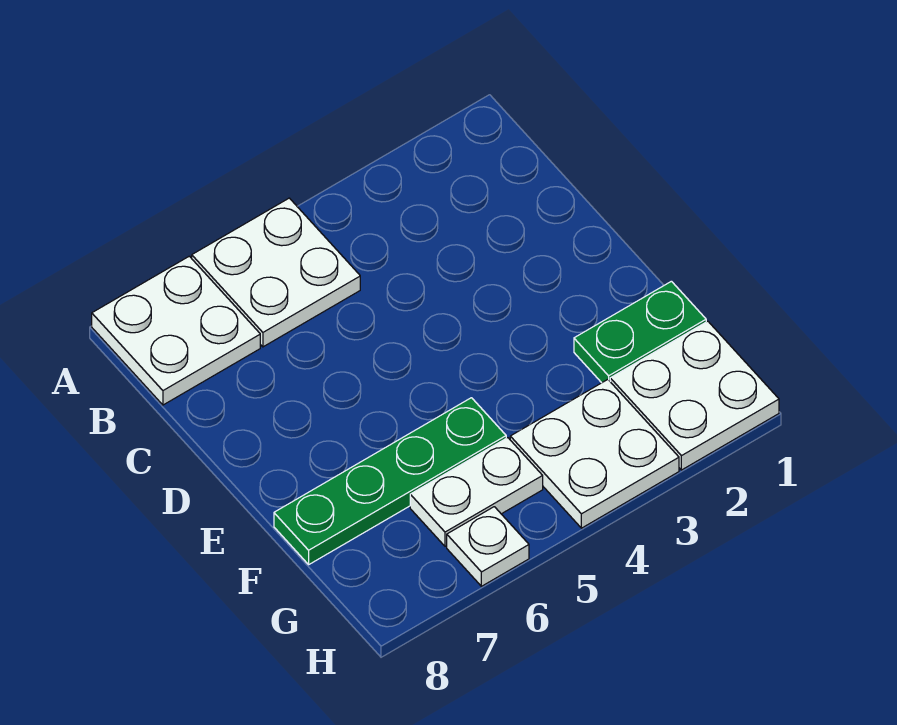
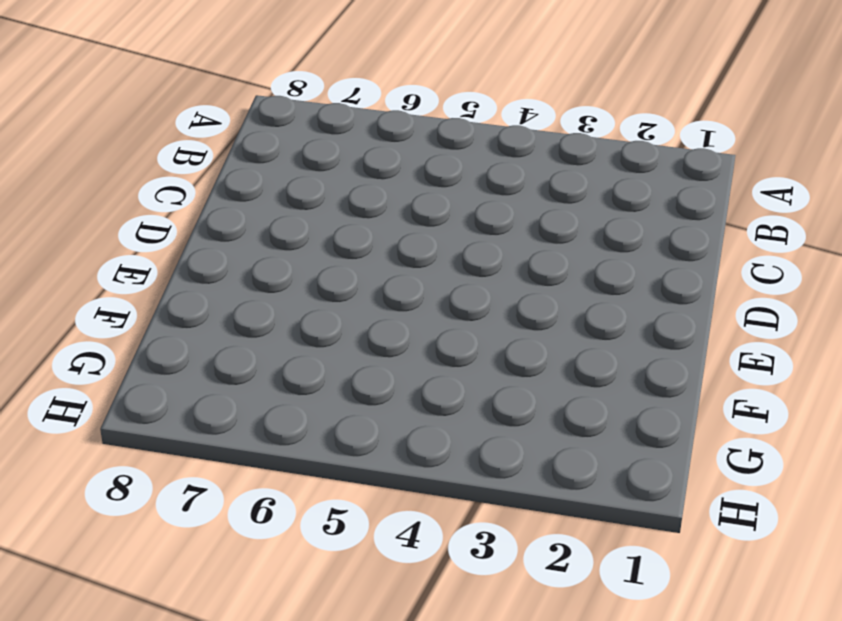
none -> white plate A5:B6 level 1
none -> white plate A7:B8 level 1

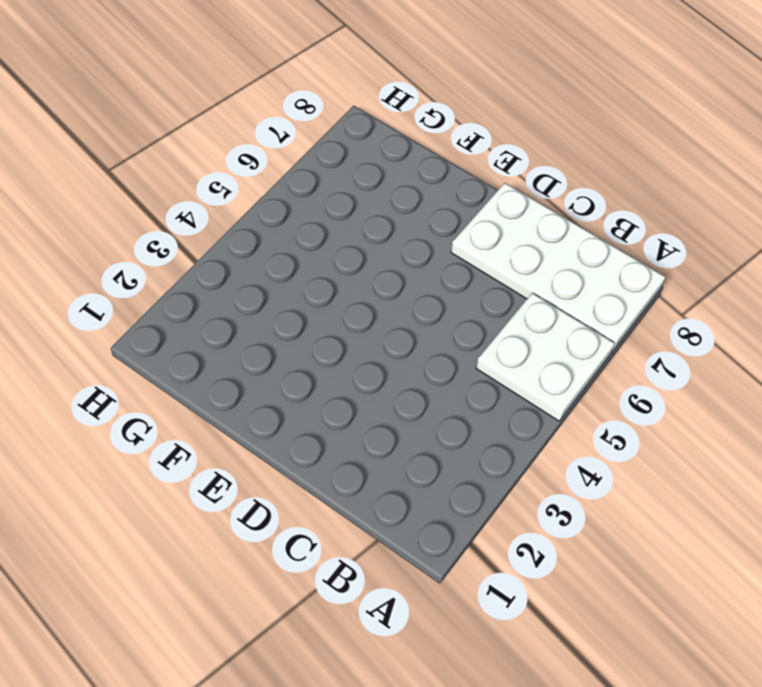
white plate A7:D8 level 1 -> white plate A7:B8 level 1
none -> green plate F1:F2 level 1
none -> green plate F5:F8 level 1

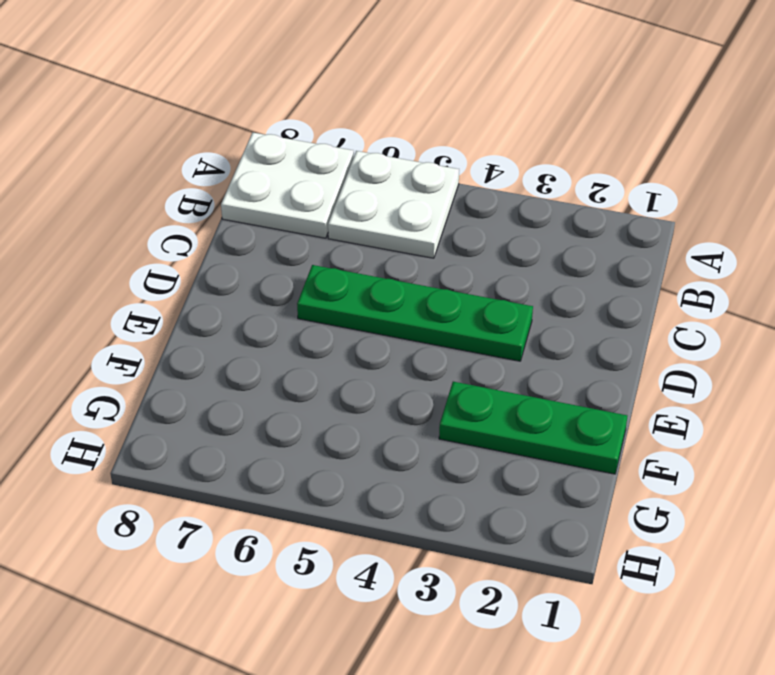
green plate D3:D6 level 1 -> green plate F5:F8 level 1
green plate F1:F3 level 1 -> green plate F1:F2 level 1
none -> white plate G1:H2 level 1
none -> white plate G3:H4 level 1

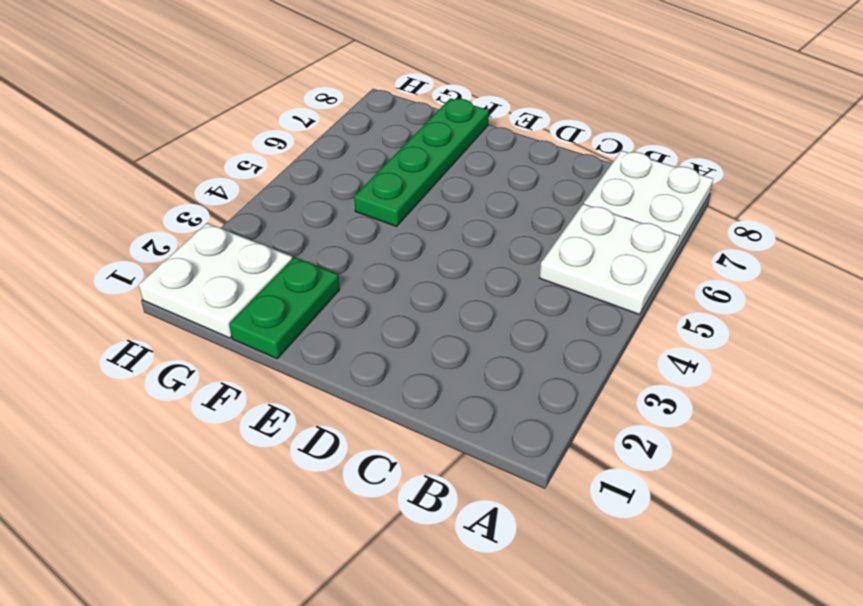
none -> white plate G3:H4 level 1
none -> white plate G5:G6 level 1

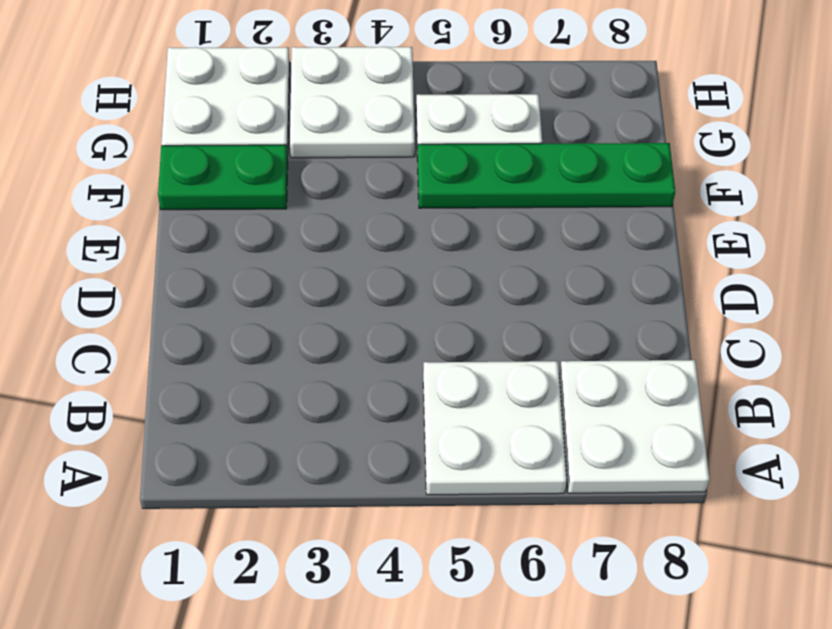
none -> white plate H6 level 1

